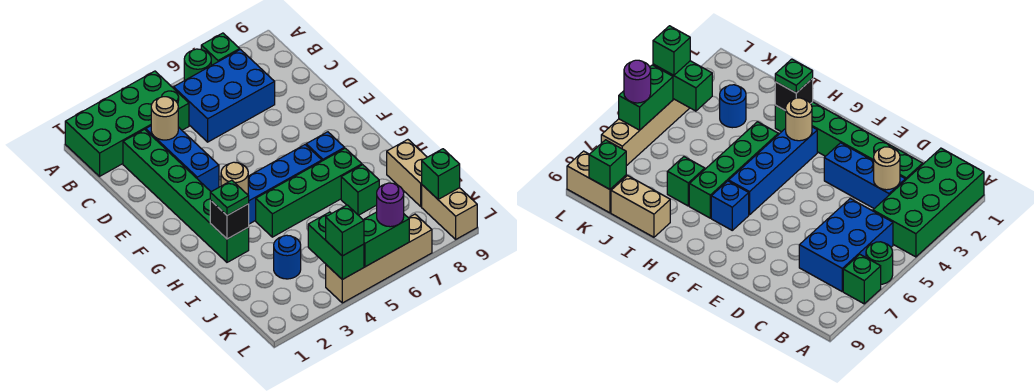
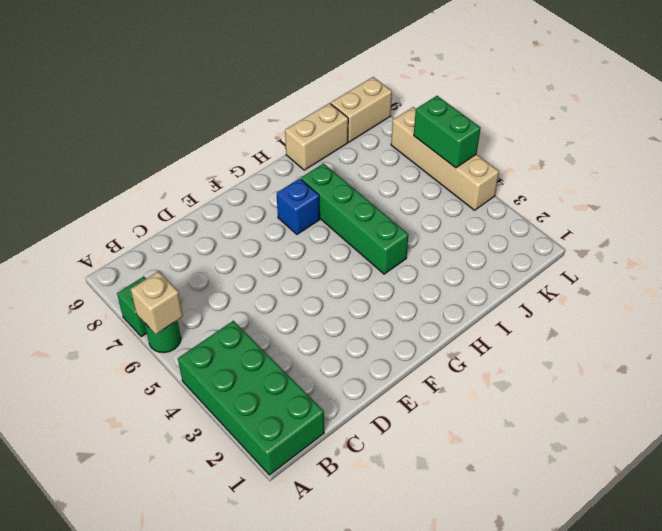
tan brick A6 level 2 -> none
none -> blue brick B5:C7 level 1
none -> green brick C2:H2 level 1
none -> blue brick C3:E3 level 1

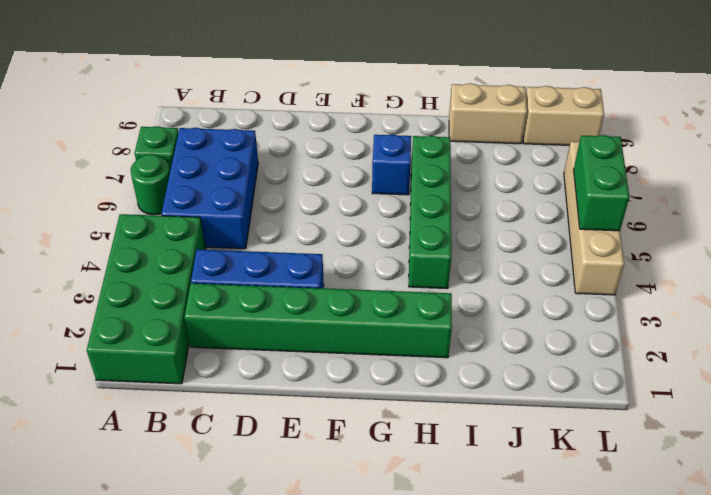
none -> blue brick G3:G6 level 1
none -> green brick I7 level 1
none -> blue round brick J3 level 1

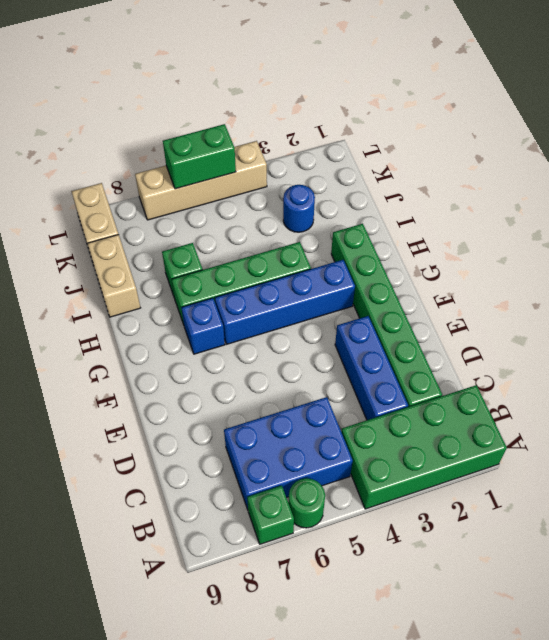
none -> tan round brick C3 level 2
none -> tan round brick G3 level 2
none -> black brick H2 level 2

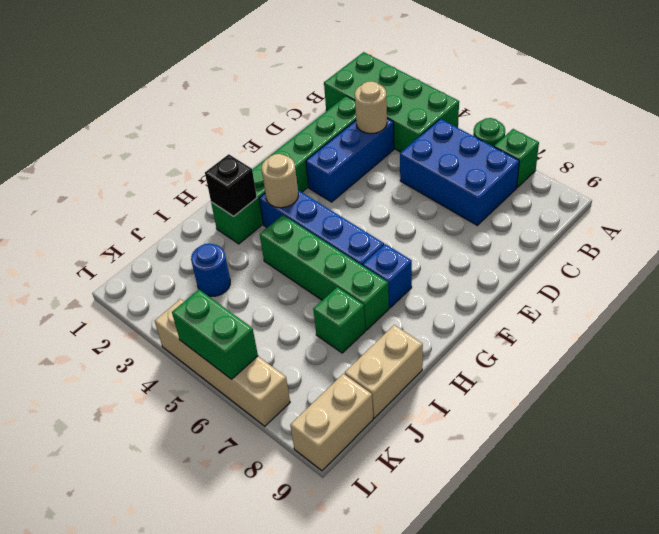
none -> green brick K4:L4 level 2
none -> green brick K9 level 2
none -> green plate H2 level 3

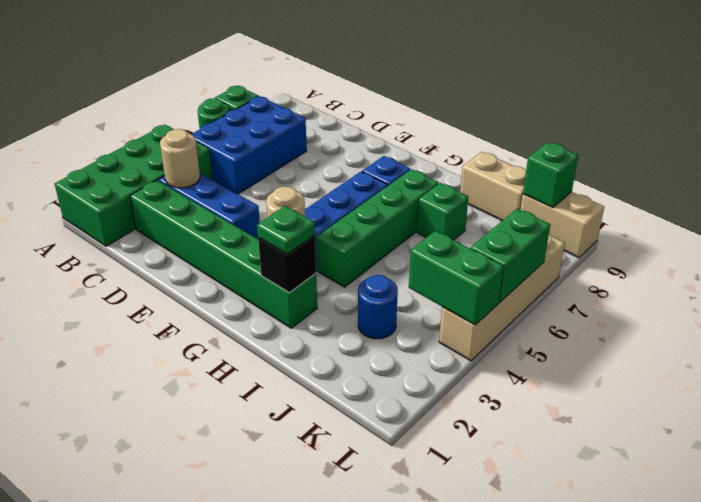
none -> green brick L4 level 3
none -> purple round brick L6 level 3

